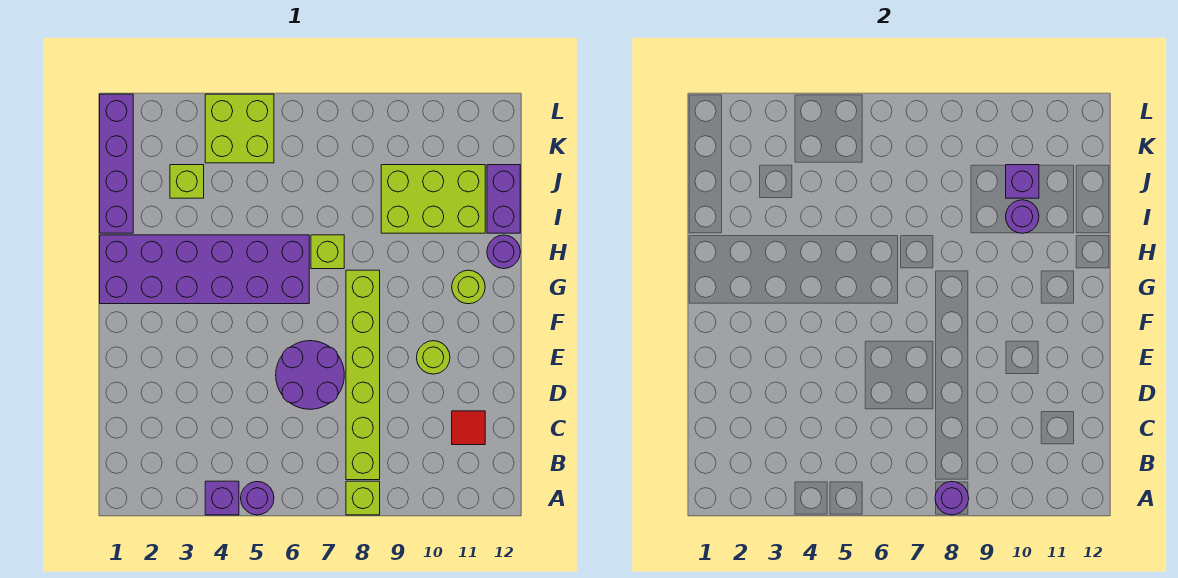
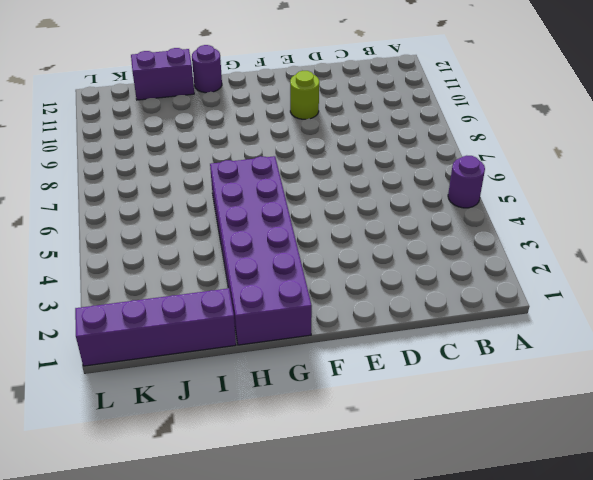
none -> purple brick A4 level 1
none -> lime brick A8 level 1
none -> lime brick B8:G8 level 1

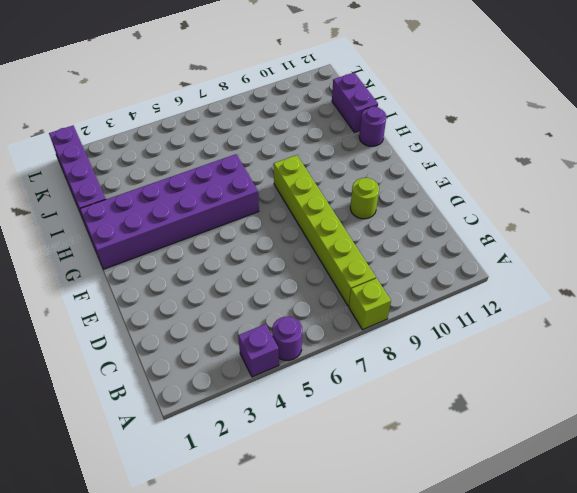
none -> red tile C11 level 1
none -> purple round brick D6:E7 level 1
none -> lime round brick G11 level 1

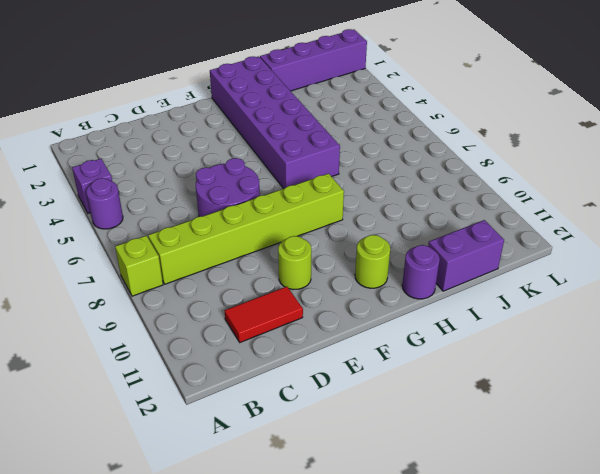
red tile C11:D11 level 1 -> red tile C11 level 1
none -> lime brick H7 level 1
none -> lime brick I9:J11 level 1
none -> lime brick J3 level 1

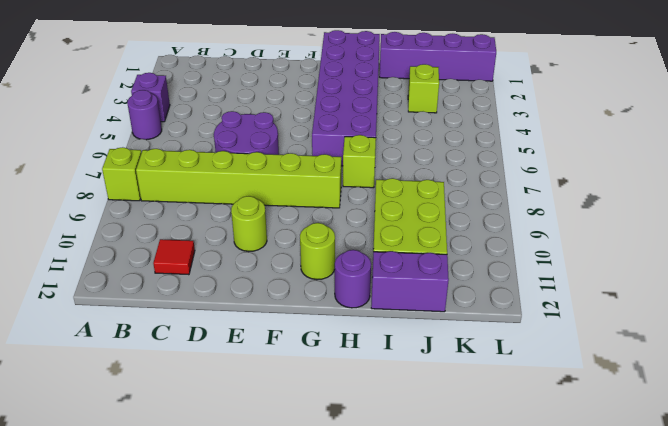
none -> lime brick K4:L5 level 1
none -> purple round brick A8 level 2
none -> purple round brick I10 level 2

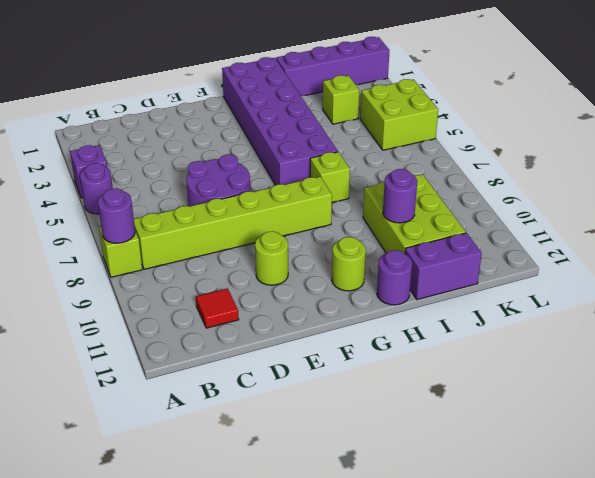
none -> purple brick J10 level 2

